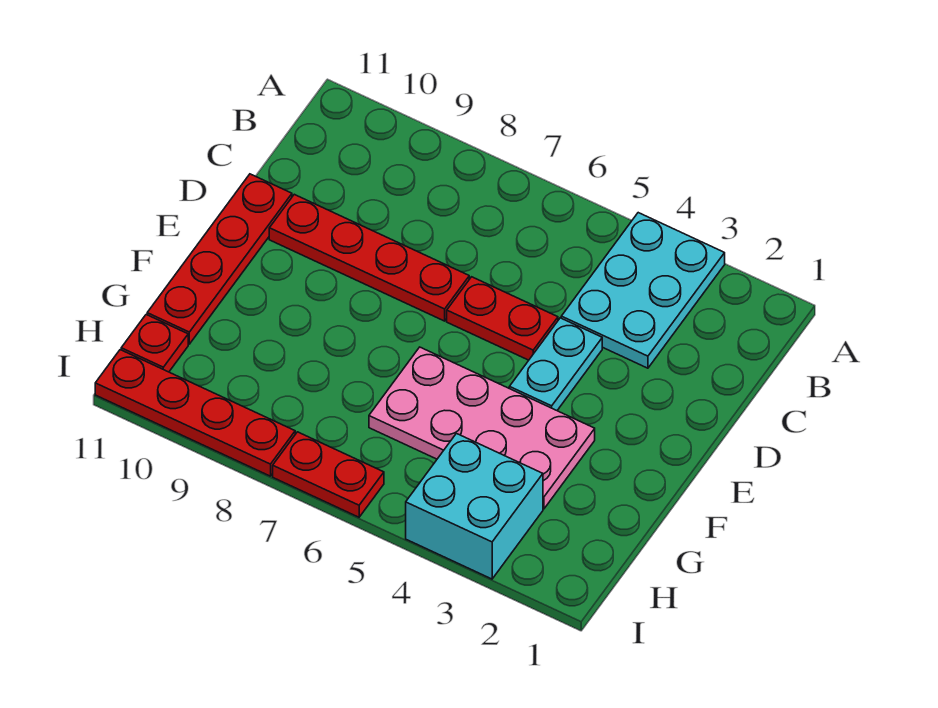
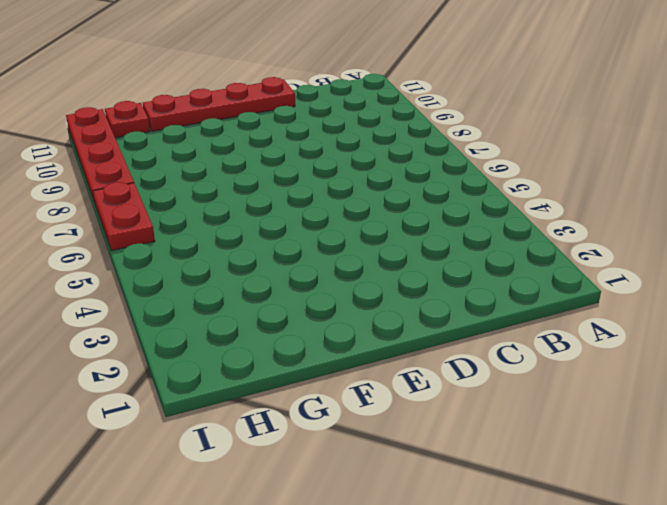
none -> cyan plate A3:C4 level 1
none -> cyan plate D4:E4 level 1

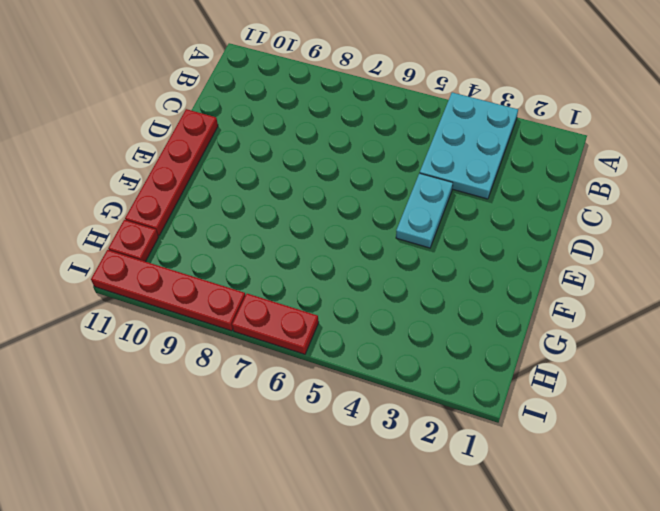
none -> red plate D5:D6 level 1
none -> red plate D7:D10 level 1

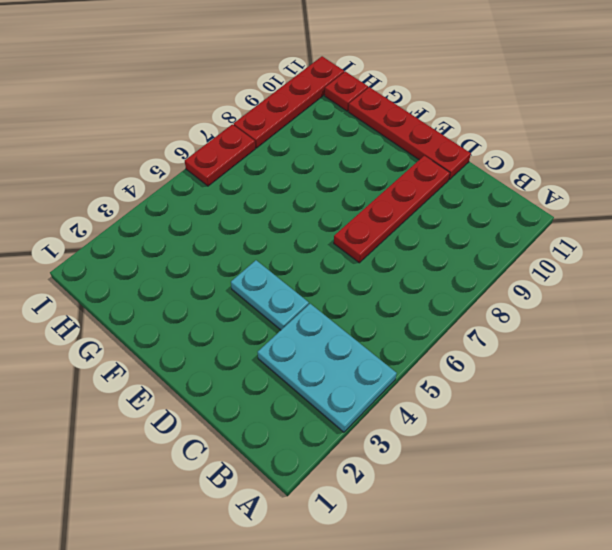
none -> red plate D5:D6 level 1
none -> pink plate F3:G6 level 1

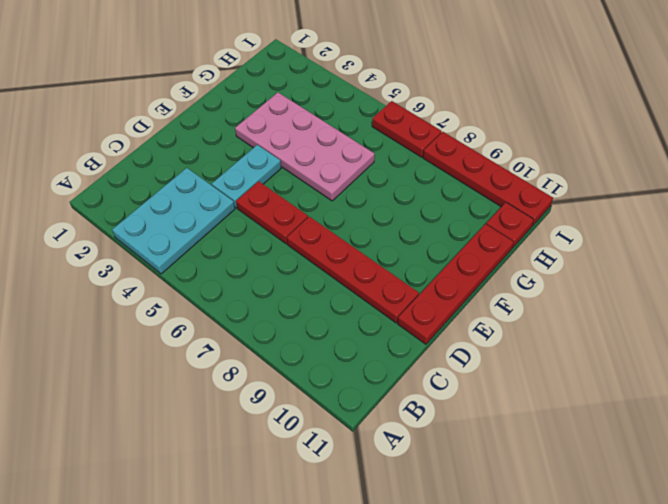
none -> cyan brick H3:I4 level 1

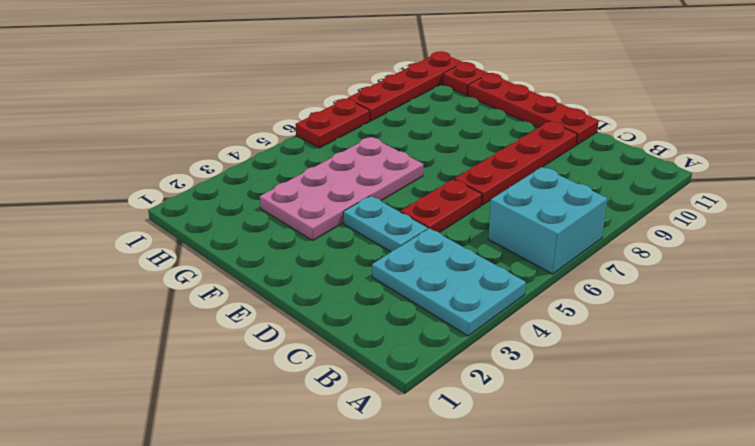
cyan brick A6:B7 level 1 -> cyan brick H3:I4 level 1

